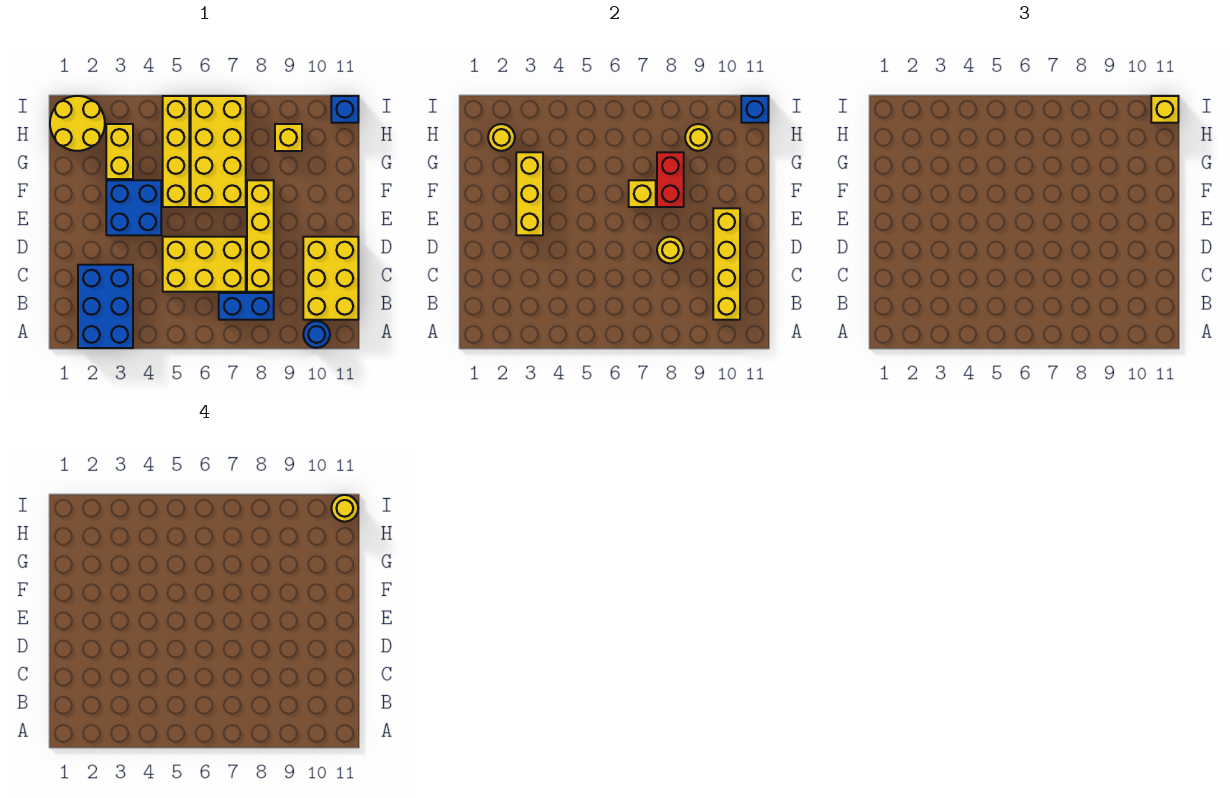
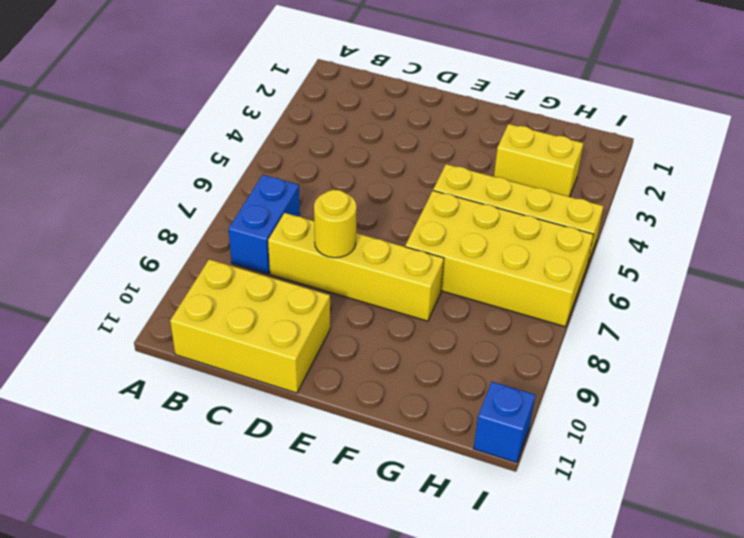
none -> blue brick A2:C3 level 1
none -> blue round brick A10 level 1
none -> yellow brick C5:D7 level 1

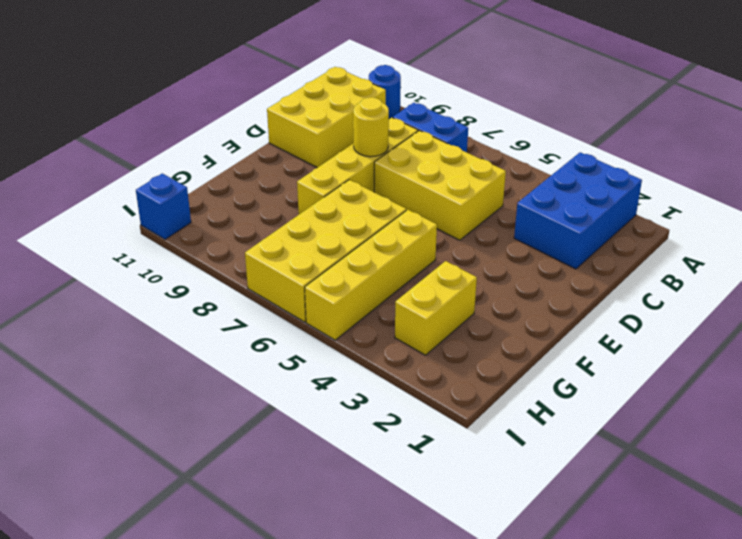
none -> blue brick E3:F4 level 1
none -> yellow round brick H1:I2 level 1
none -> yellow brick H9 level 1

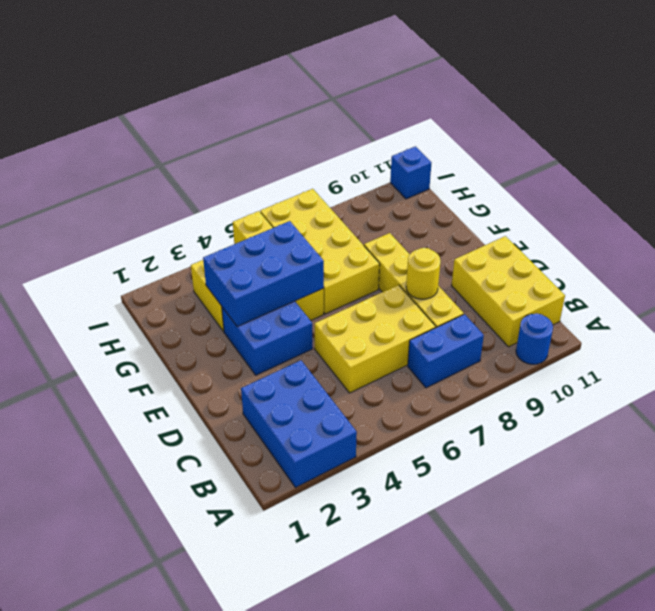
blue brick F3:G5 level 2 -> yellow brick E3:G3 level 2
none -> yellow round brick H1:I2 level 1
none -> yellow brick H9 level 1
none -> yellow brick B10:E10 level 2

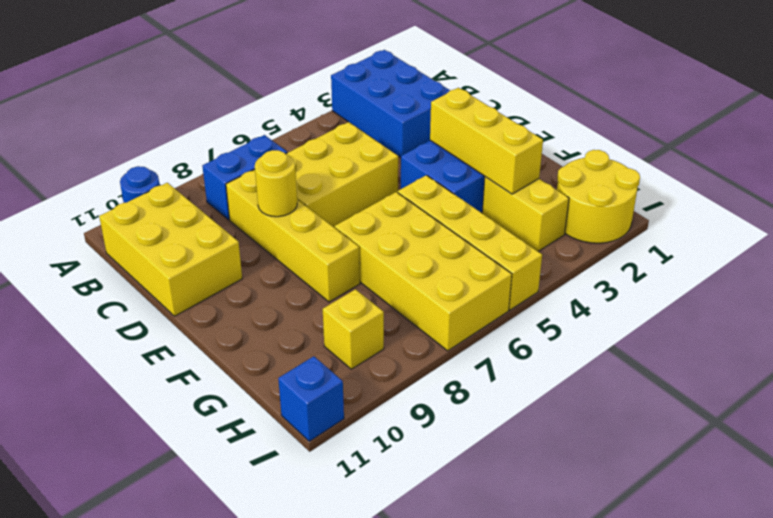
none -> yellow brick B10:E10 level 2
none -> yellow brick F7 level 2
none -> red brick F8:G8 level 2

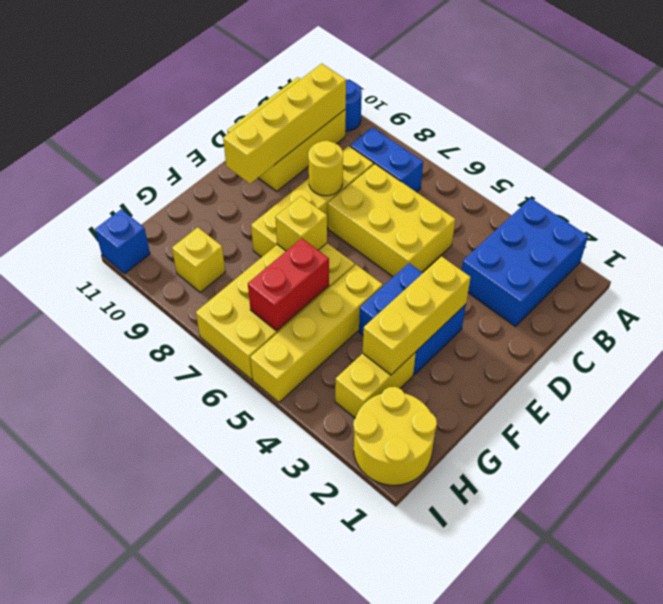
red brick G6:H6 level 2 -> red brick F8:G8 level 2
none -> yellow round brick H2 level 2
none -> yellow round brick H9 level 2
none -> blue brick I11 level 2

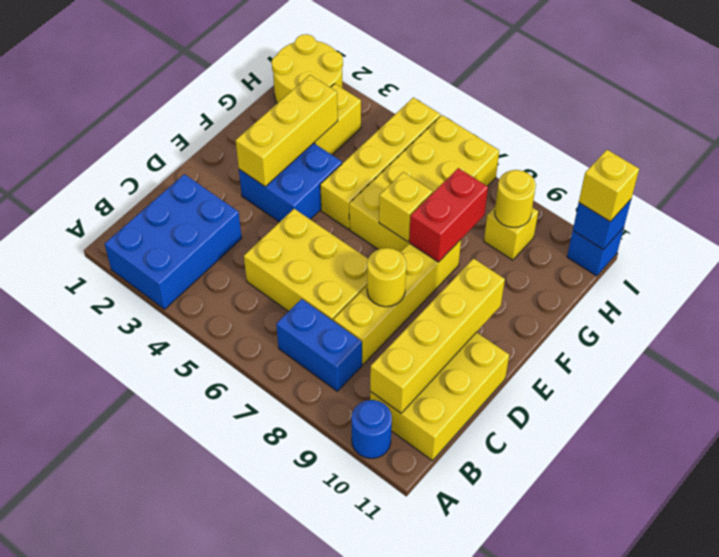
none -> yellow round brick H2 level 2
none -> yellow round brick I11 level 4

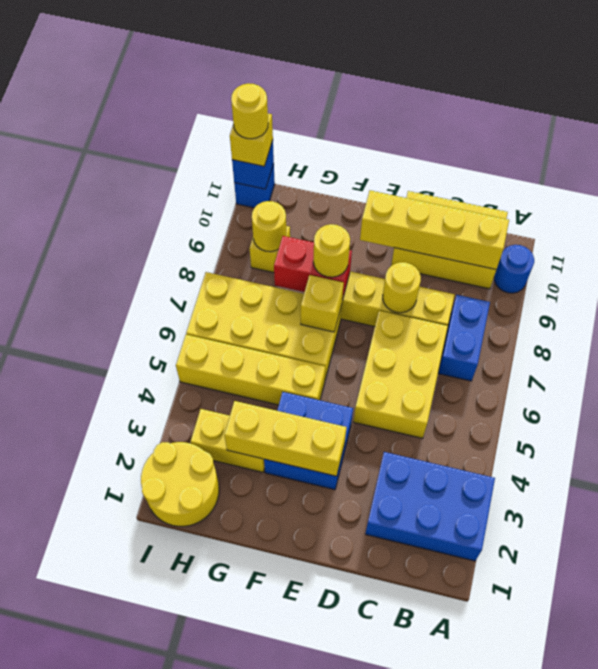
yellow round brick F8 level 3 -> yellow round brick H2 level 2

